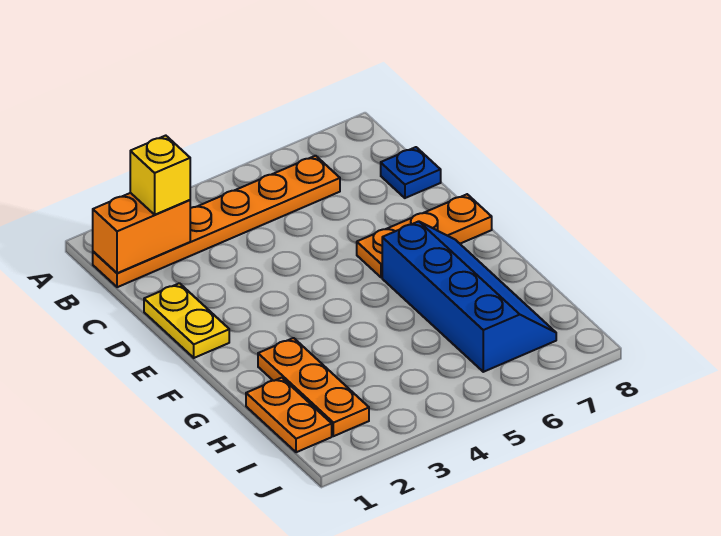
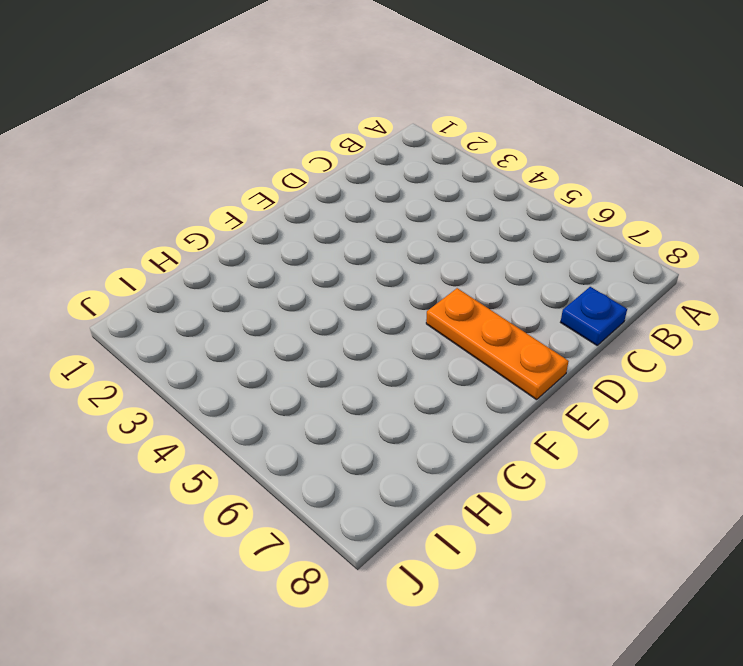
none -> orange plate B1:B6 level 1
none -> yellow plate D1:E1 level 1

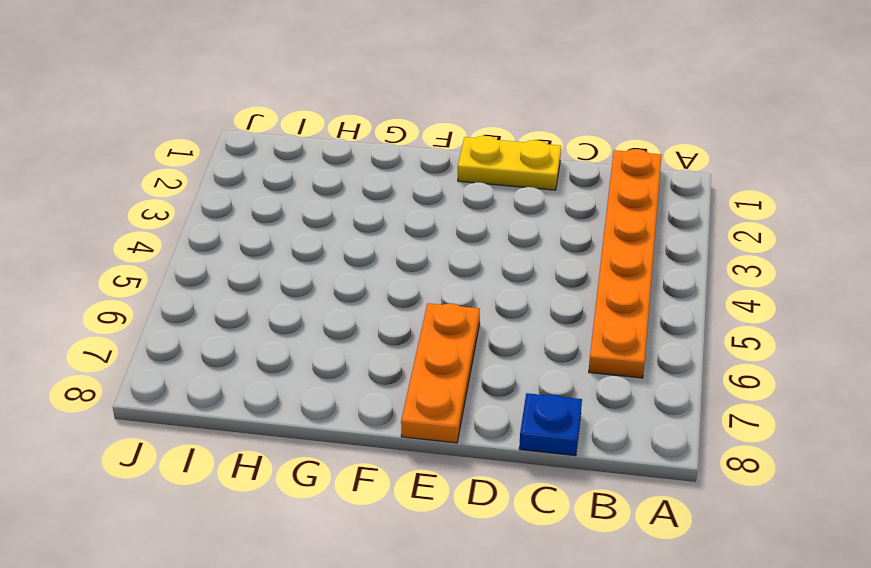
none -> blue slope F6:I7 level 1 top 6
none -> orange plate G2:I2 level 1

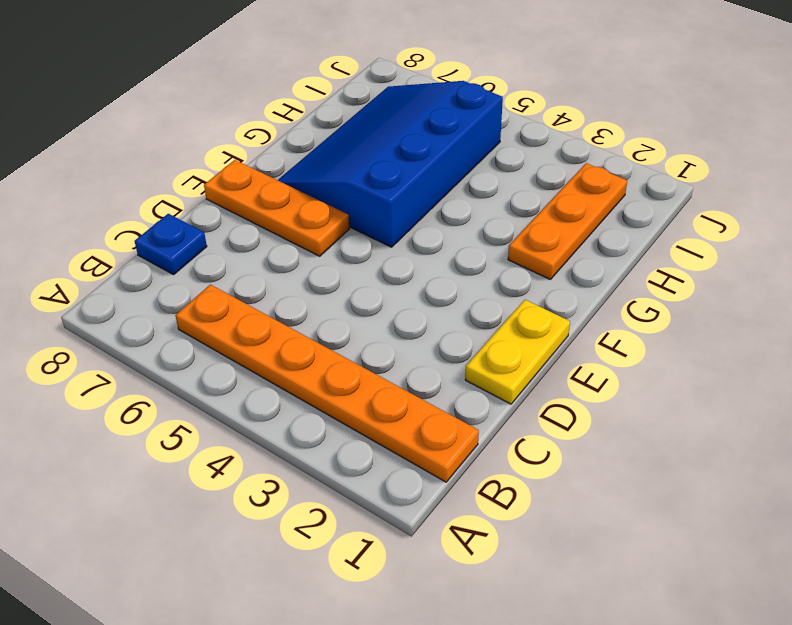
blue slope F5:I7 level 1 top 5 -> blue slope F6:I7 level 1 top 6
none -> orange plate H1:I1 level 1
none -> orange brick B1:B2 level 2

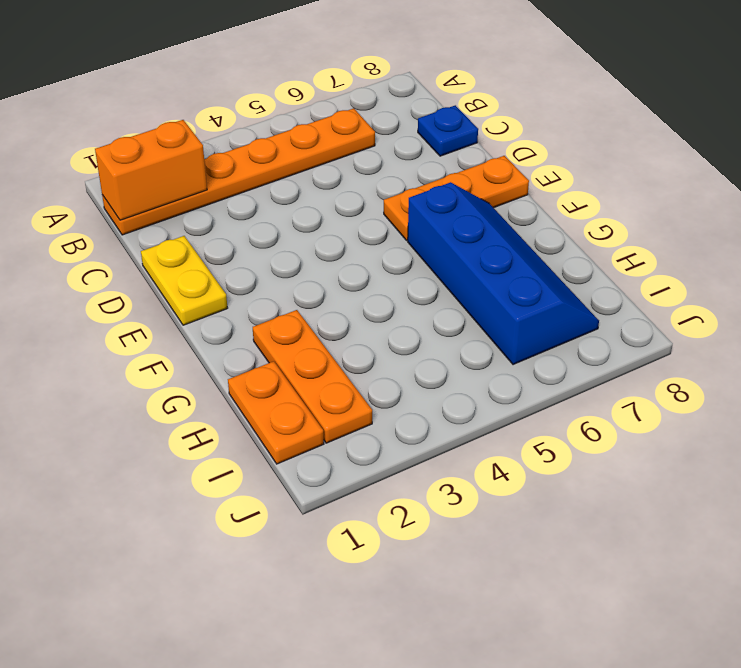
none -> yellow brick B2 level 3

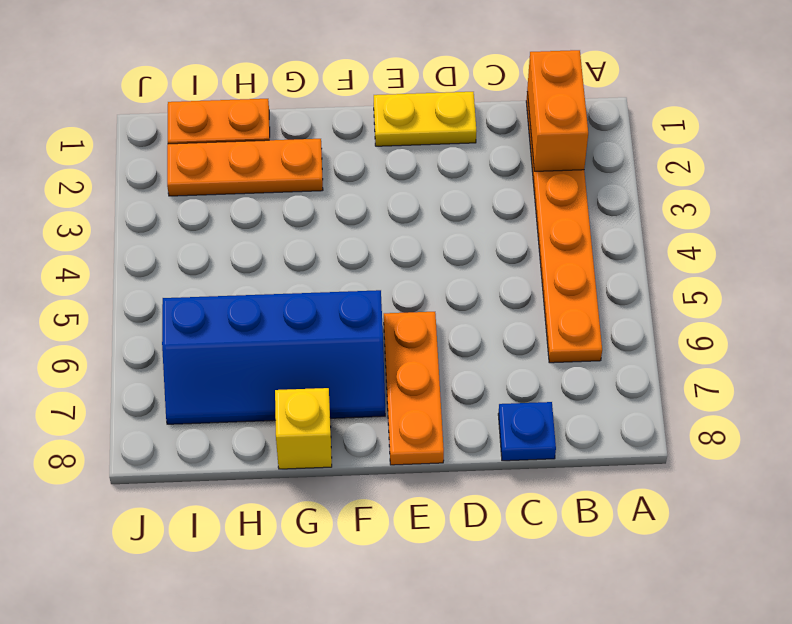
yellow brick G8 level 1 -> yellow brick B2 level 3

